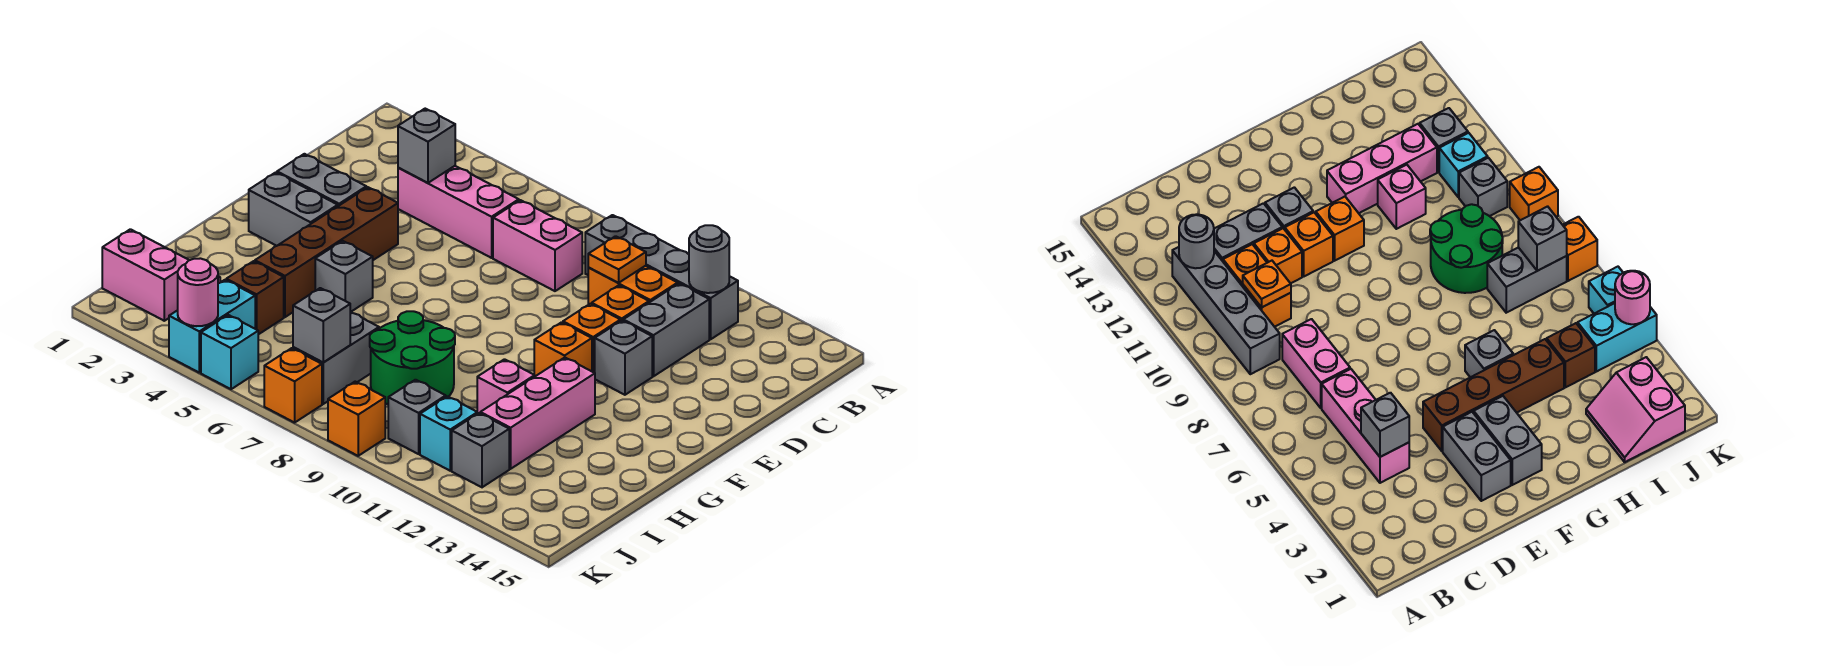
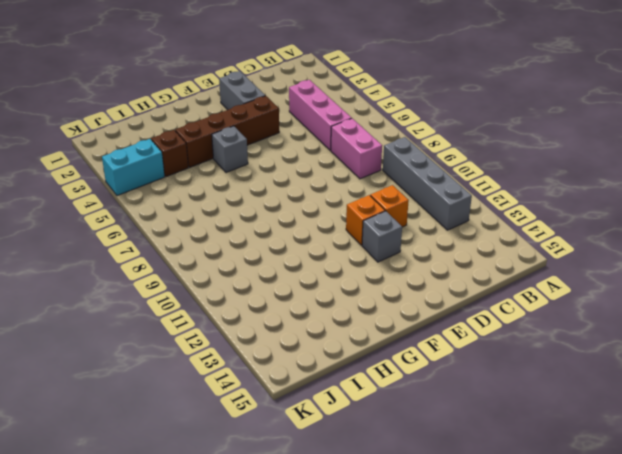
none -> orange brick C10:C11 level 1
none -> grey brick C12:D12 level 1
none -> grey brick F2:F3 level 1
none -> orange brick F11 level 1

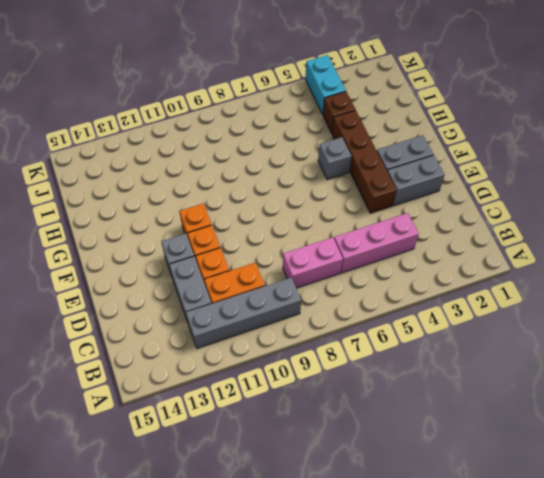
none -> pink brick G12:I12 level 1
none -> green round brick H8:I9 level 1
none -> pink brick H11 level 1
none -> pink slope I1:J2 level 1 top J

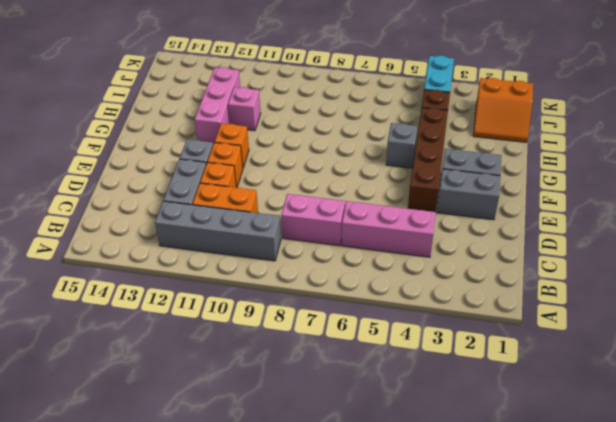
orange slope I1:J2 level 1 top J -> pink slope I1:J2 level 1 top J
none -> green round brick H8:I9 level 1
none -> grey brick I7:J7 level 1
none -> grey brick J10 level 1
none -> cyan brick J11 level 1

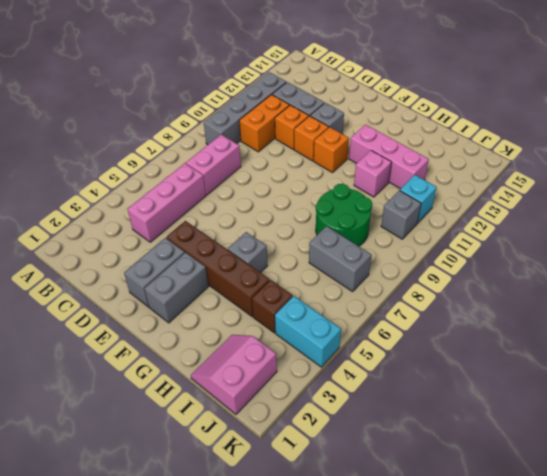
none -> grey brick J12 level 1
none -> cyan brick K5 level 1
none -> orange brick K7 level 1
none -> orange brick K9 level 1

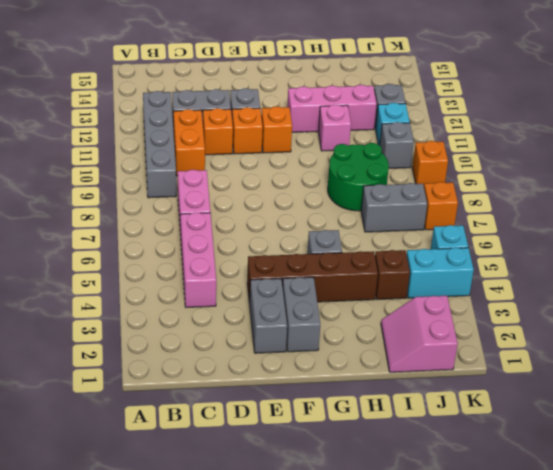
none -> grey round brick B12 level 2
none -> grey brick C4 level 2
none -> orange plate C10 level 2
none -> grey brick J7 level 2

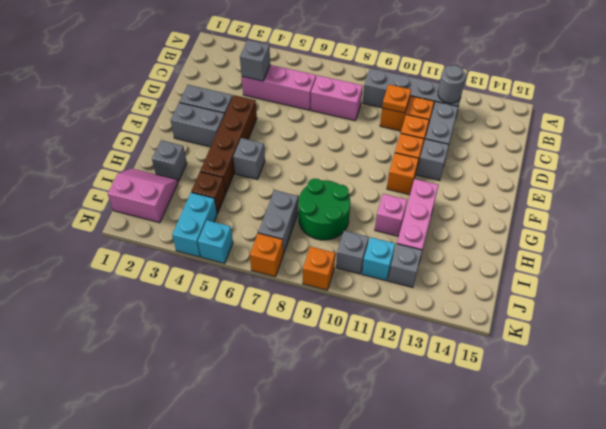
grey brick H2 level 1 -> grey brick J7 level 2
none -> pink round brick K4 level 2

